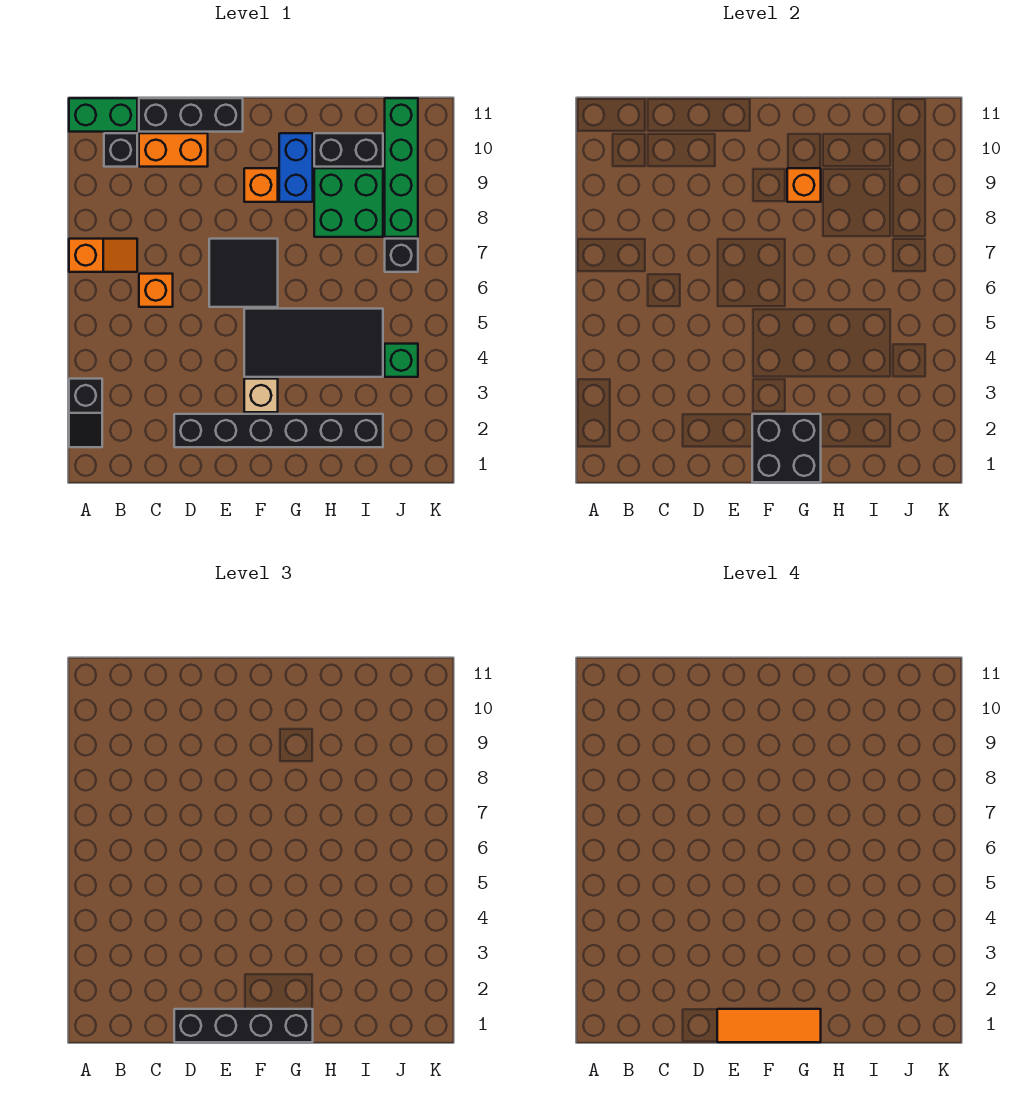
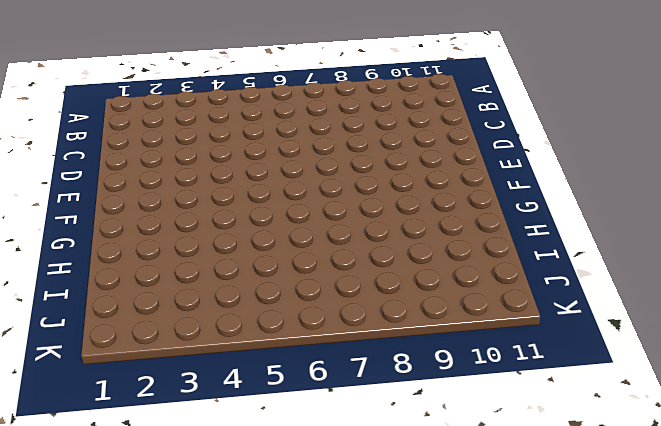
none -> black slope A2:A3 level 1 top 3
none -> orange slope A7:B7 level 1 top A
none -> green brick A11:B11 level 1

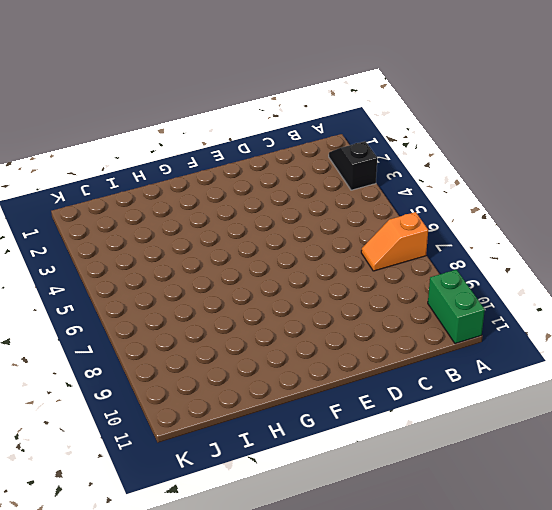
green brick A10:A11 level 1 -> green brick A11:B11 level 1
none -> black brick B10 level 1
none -> orange brick C6 level 1
none -> orange brick C10:D10 level 1

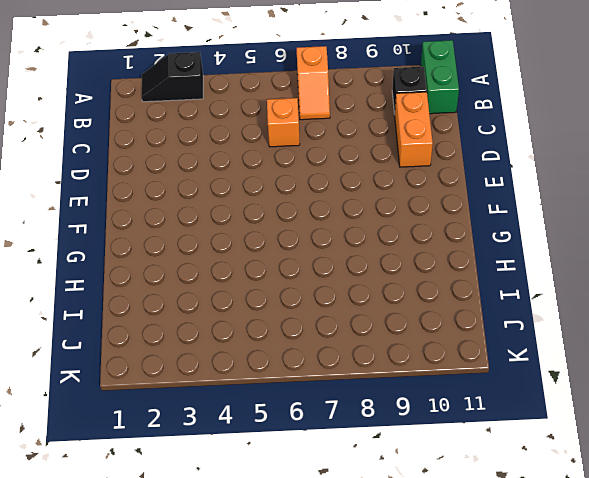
none -> black brick C11:E11 level 1
none -> black brick D2:I2 level 1
none -> black tile E6:F7 level 1

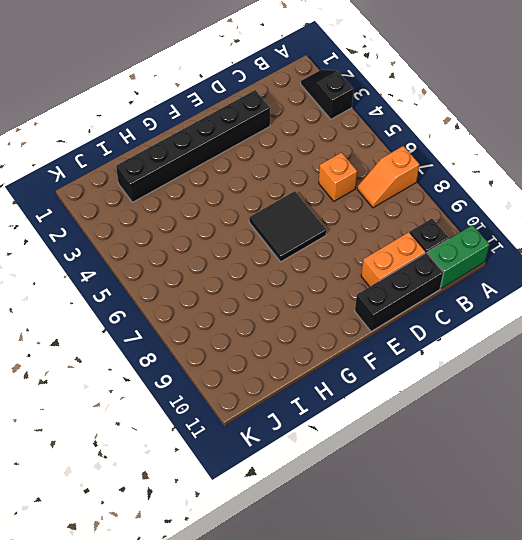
none -> tan brick F3 level 1
none -> black tile F4:I5 level 1
none -> orange brick F9 level 1

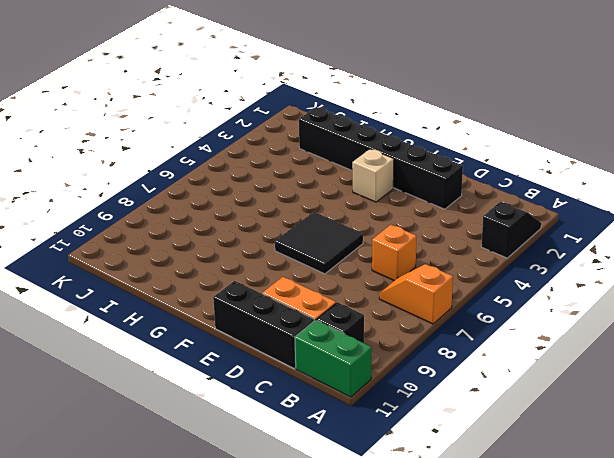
none -> black tile F4:I5 level 1
none -> orange brick F9 level 1
none -> blue brick G9:G10 level 1

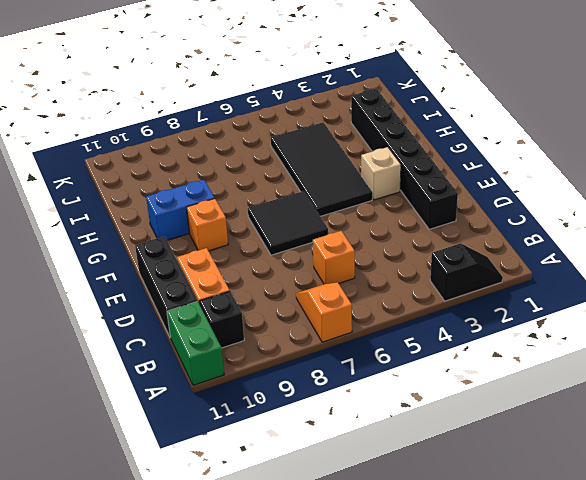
none -> green brick H8:I9 level 1
none -> black brick H10:I10 level 1
none -> green brick J4 level 1

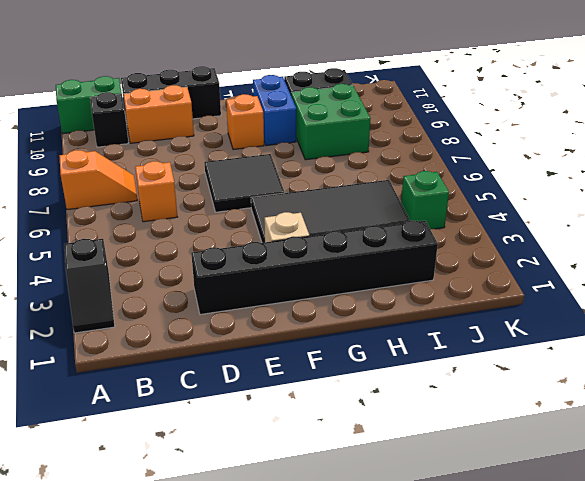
none -> black brick J7 level 1
none -> green brick J8:J11 level 1
none -> black brick F1:G2 level 2

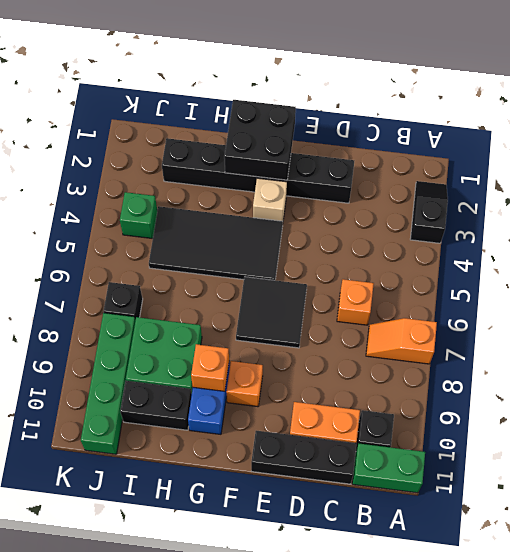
none -> black brick D1:G1 level 3
none -> orange tile E1:G1 level 4

